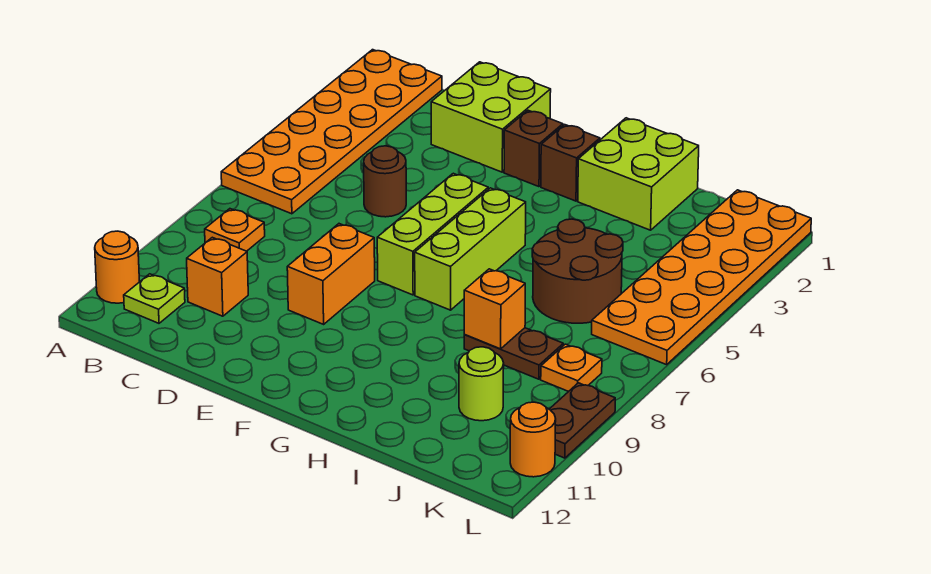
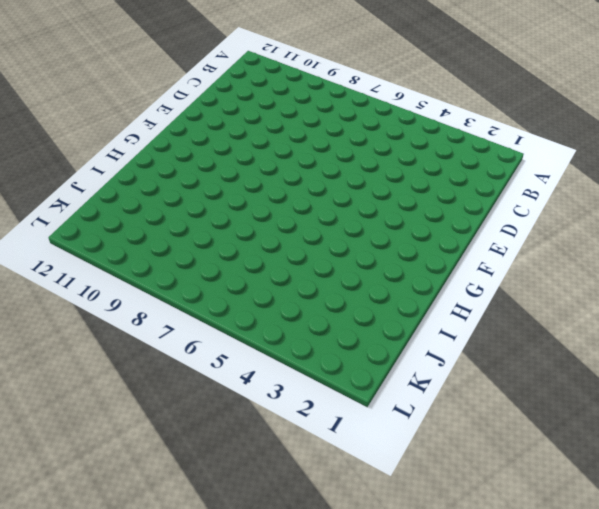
none -> orange plate A1:B6 level 1
none -> orange round brick A11 level 1
none -> orange plate B8 level 1

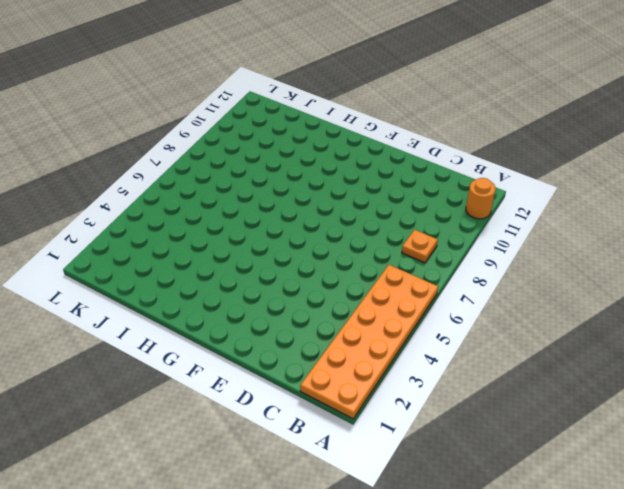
none -> lime plate B11 level 1
none -> orange brick C10 level 1
none -> lime brick D1:E2 level 1

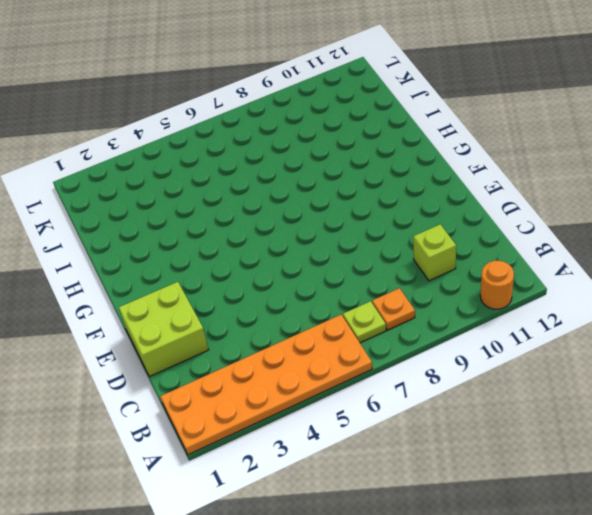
lime plate B7 level 1 -> lime plate B11 level 1
lime brick C10 level 1 -> orange brick C10 level 1
none -> brown round brick D5 level 1
none -> orange brick E8:E9 level 1
none -> brown brick F2 level 1

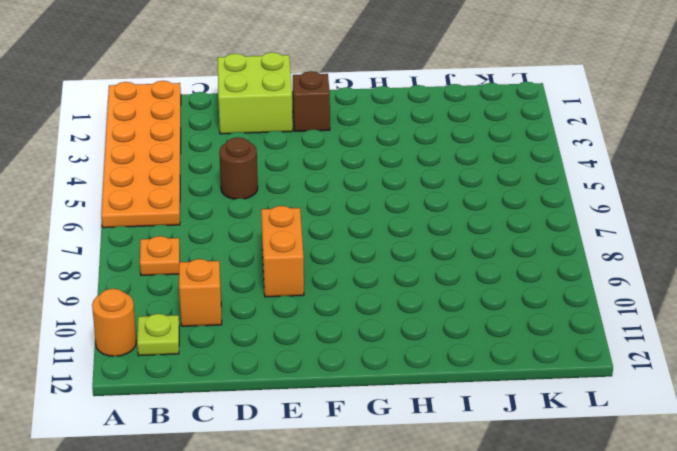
none -> lime brick F5:F7 level 1
none -> brown brick G2 level 1
none -> lime brick G5:G7 level 1

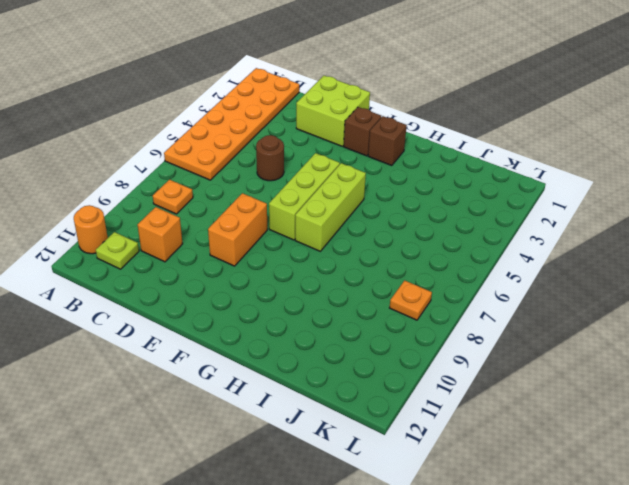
none -> lime brick H1:I2 level 1
none -> brown round brick I5:J6 level 1
none -> brown plate I8:J8 level 1

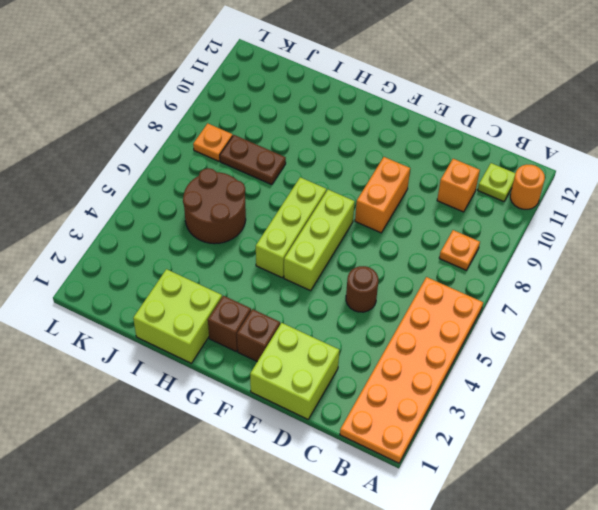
none -> lime round brick J10 level 1
none -> orange plate K1:L6 level 1
none -> brown plate L9:L10 level 1

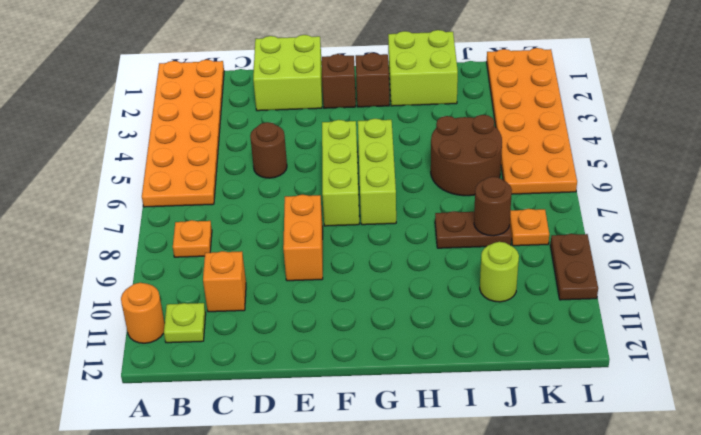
brown round brick J8 level 2 -> none
none -> orange round brick L11 level 1
none -> orange brick I8 level 2

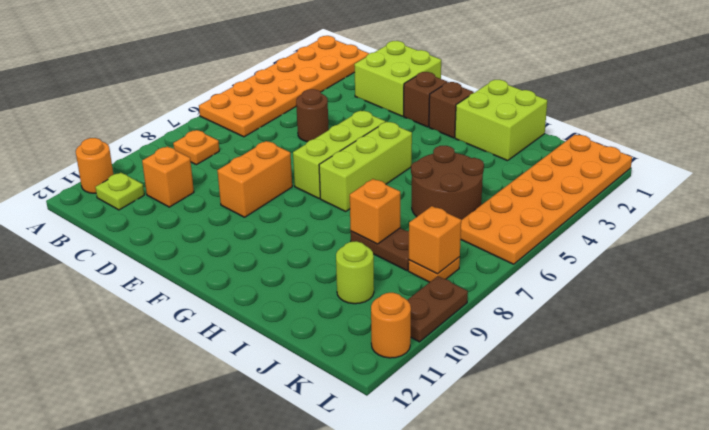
orange brick K8 level 2 -> none

